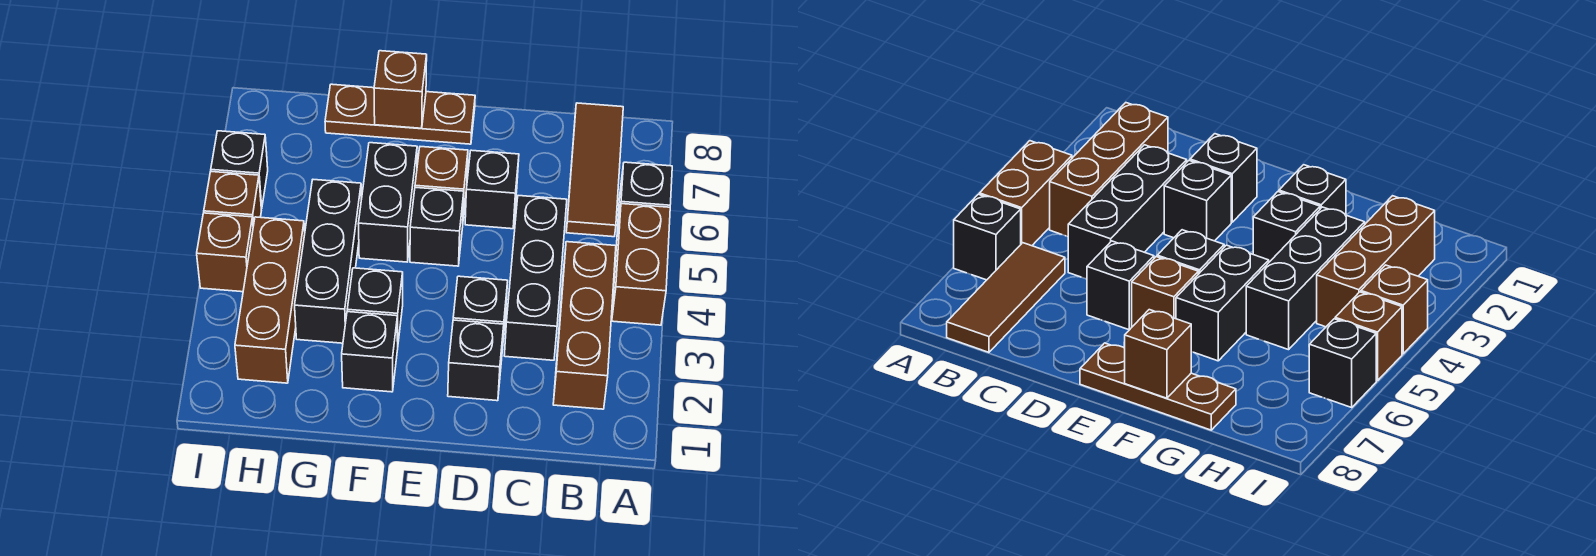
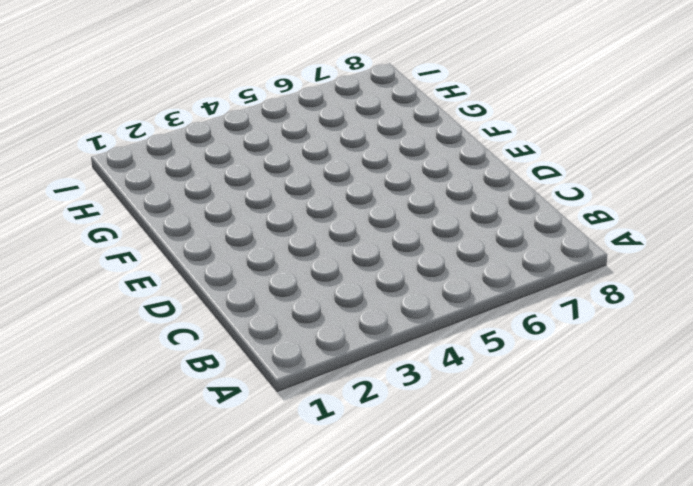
none -> brown brick A4:A5 level 1
none -> black brick A6 level 1
none -> brown brick B2:B4 level 1

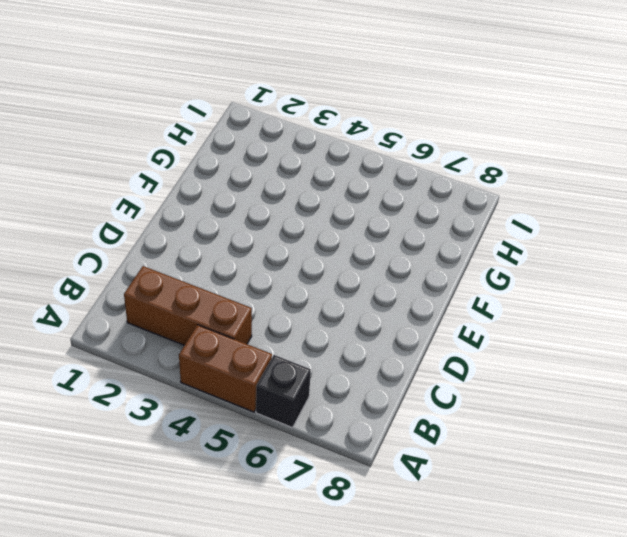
none -> brown tile B6:B8 level 1
none -> black brick C3:C5 level 1
none -> black brick D2 level 1

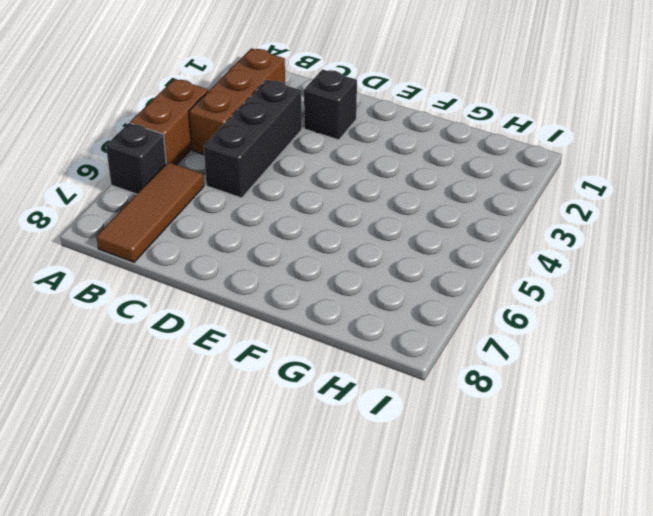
none -> black brick D3 level 1
none -> black brick D6 level 1
none -> black brick E5 level 1

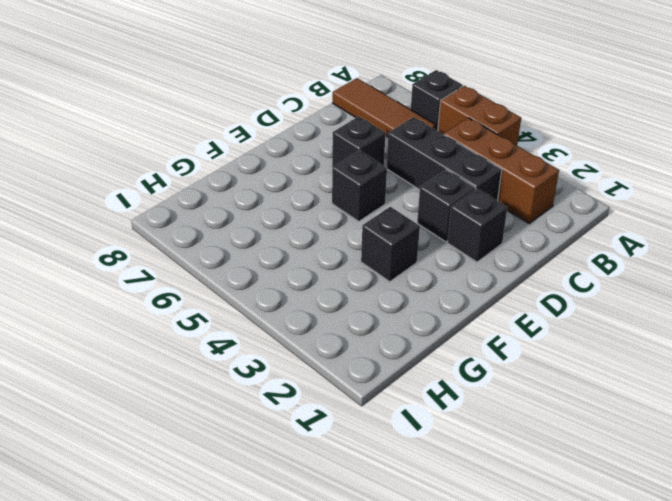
none -> brown brick E6 level 1
none -> brown plate E8:G8 level 1
none -> black brick F2 level 1

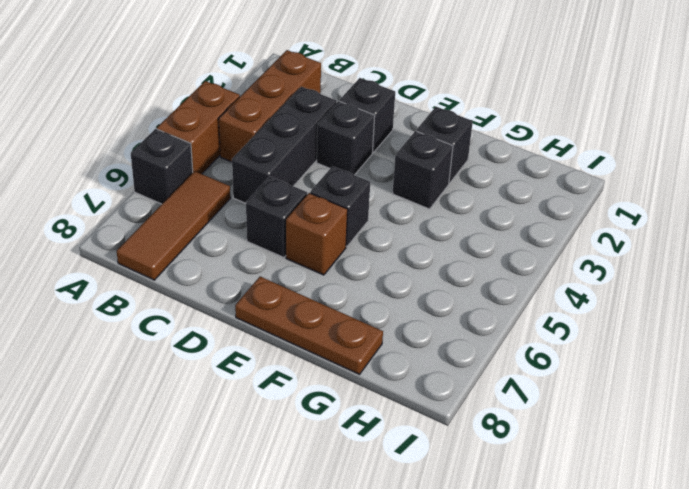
none -> black brick F5:F6 level 1
none -> black brick G3:G5 level 1
none -> brown brick H2:H4 level 1

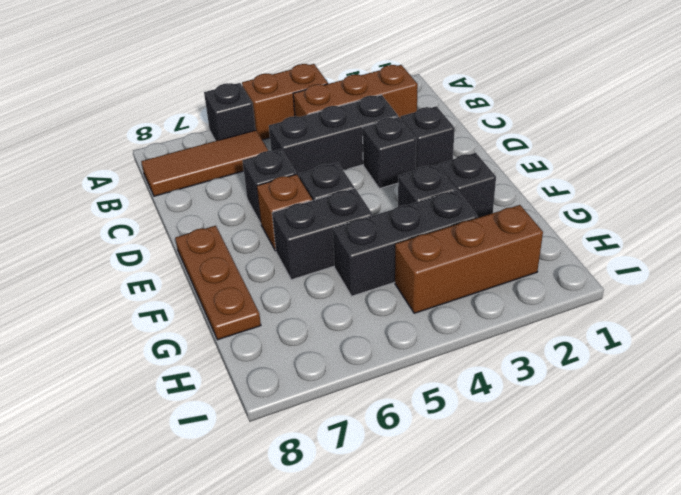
none -> brown brick I4 level 1
none -> brown brick I5 level 1
none -> black brick I6 level 1

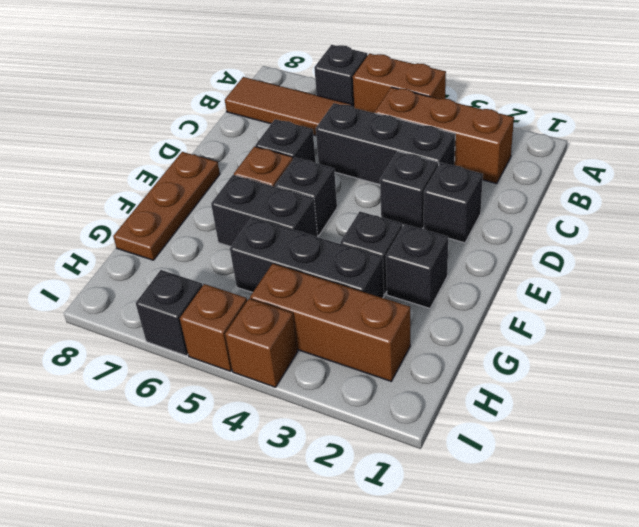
none -> brown brick F8 level 2

